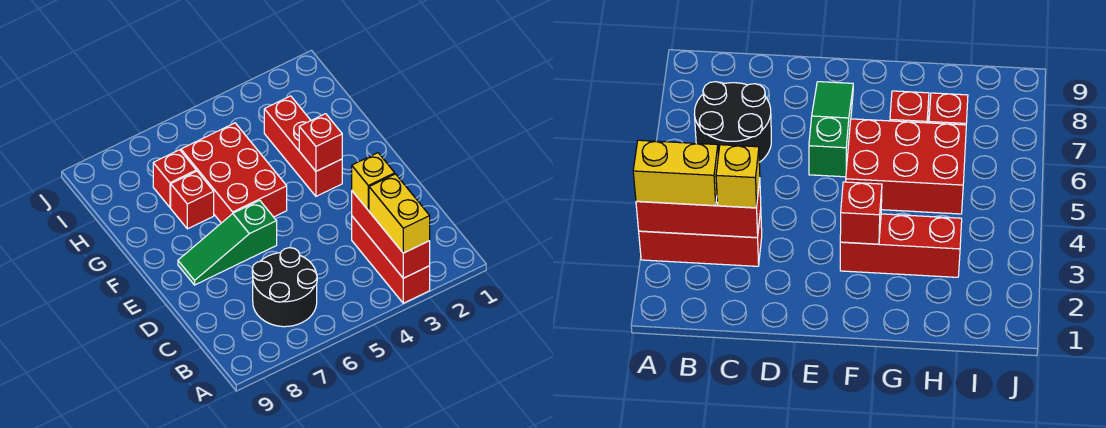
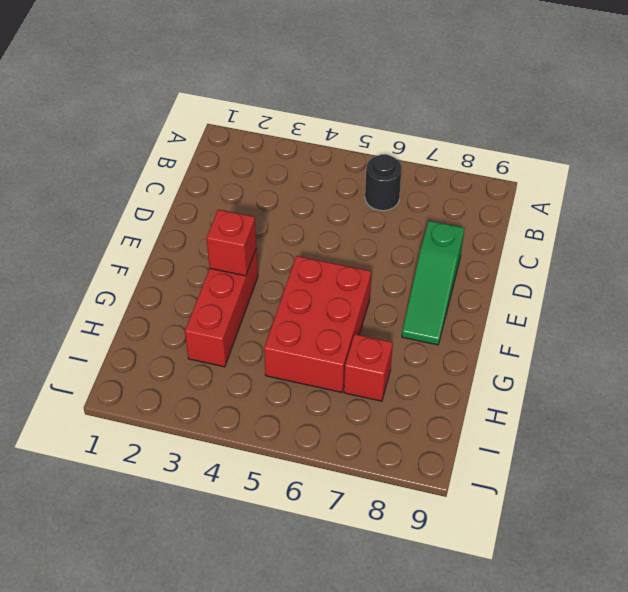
black round brick B6 level 1 -> black round brick B6:C7 level 1
green slope D8:F8 level 1 top D -> green slope E6:E8 level 1 top 6
none -> red brick A3:C3 level 1
none -> red brick G7 level 1

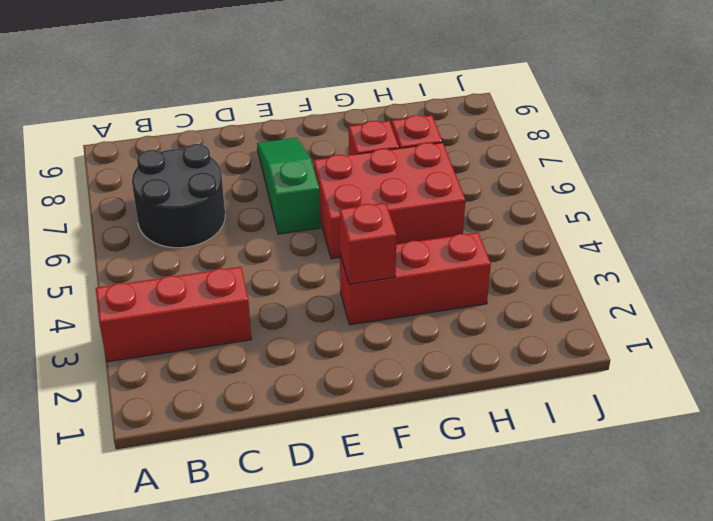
none -> red brick A3:C3 level 2
none -> yellow brick A3:B3 level 3

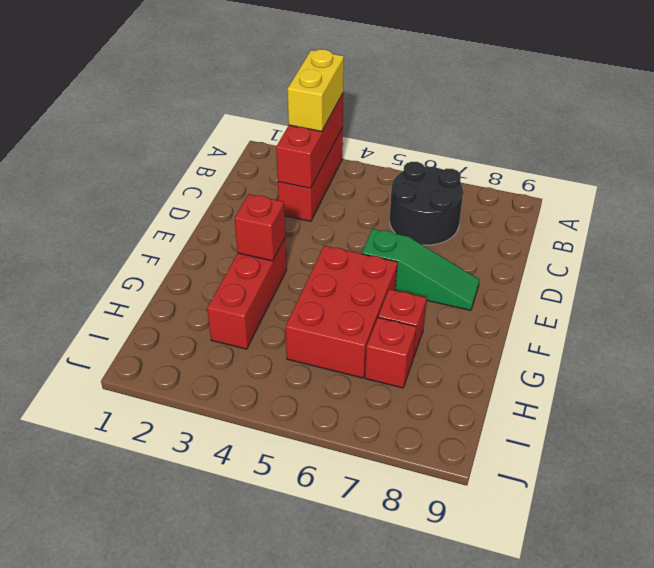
none -> yellow brick C3 level 3

